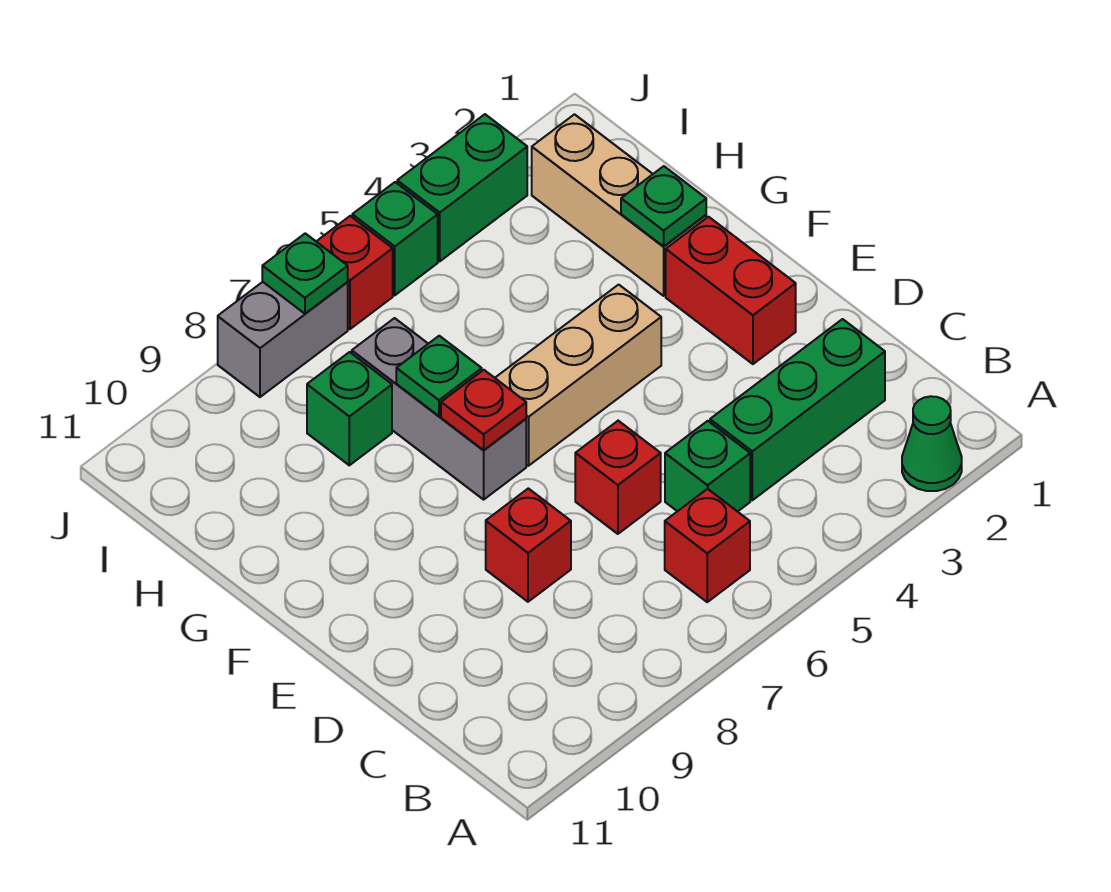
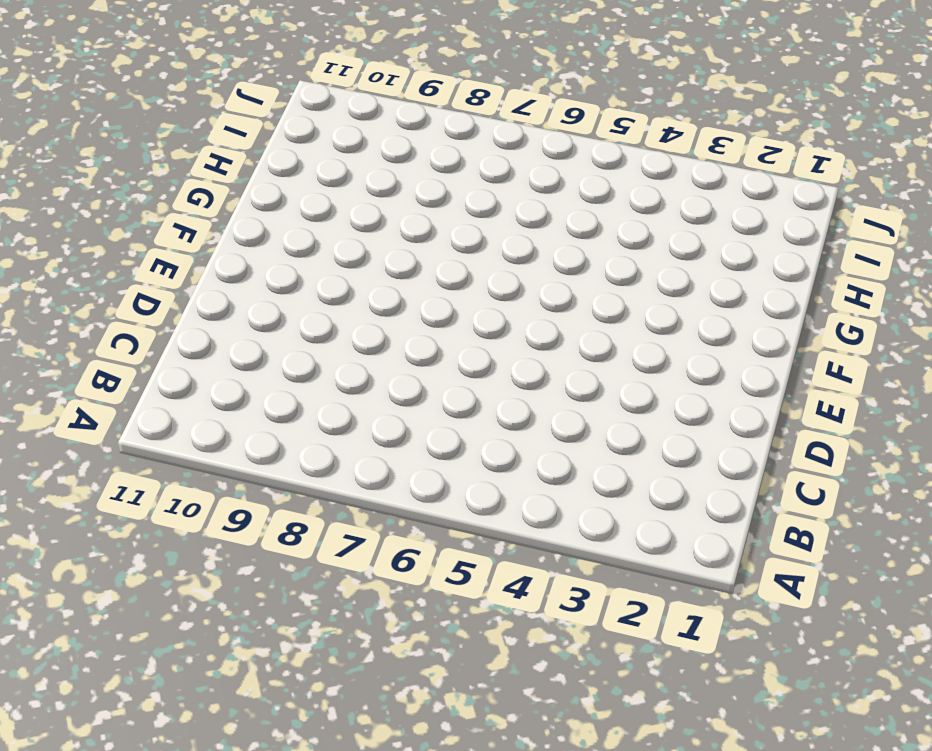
none -> green cone A2 level 1
none -> red brick B6 level 1
none -> green brick C2:C4 level 1

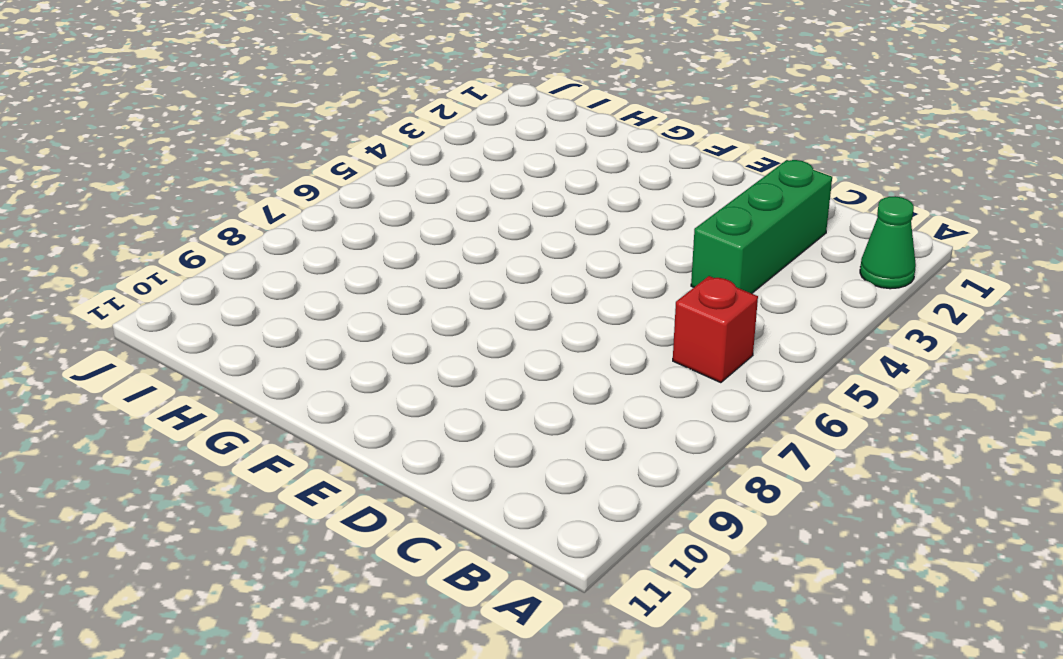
none -> green brick C5 level 1
none -> red brick D6 level 1
none -> red brick D8 level 1

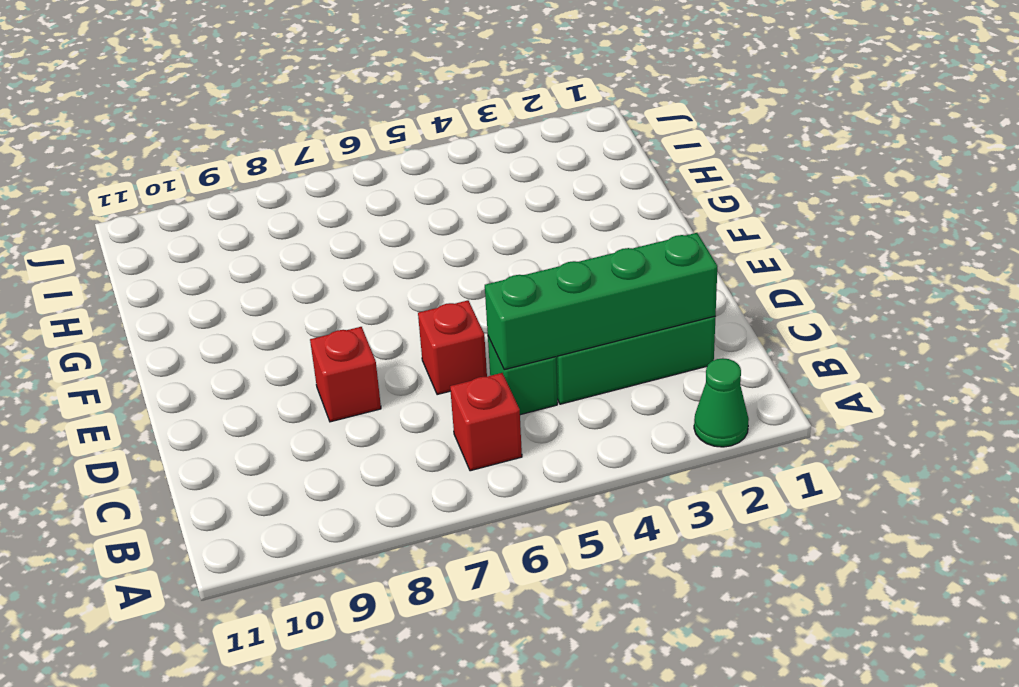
green brick C2:C5 level 2 -> none
none -> red brick E2:F2 level 1
none -> tan brick F4:F6 level 1
none -> grey brick F7:H7 level 1

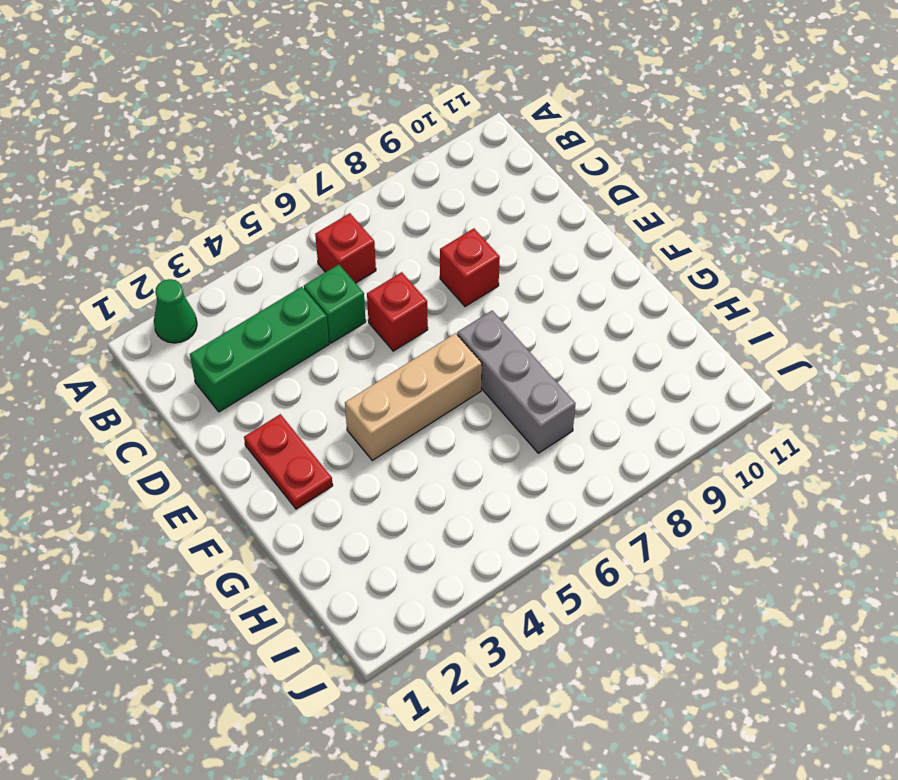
red plate E2:F2 level 1 -> red brick E2:F2 level 1
none -> tan brick G2:I2 level 1
none -> green brick H8 level 1
none -> green brick J3:J4 level 1

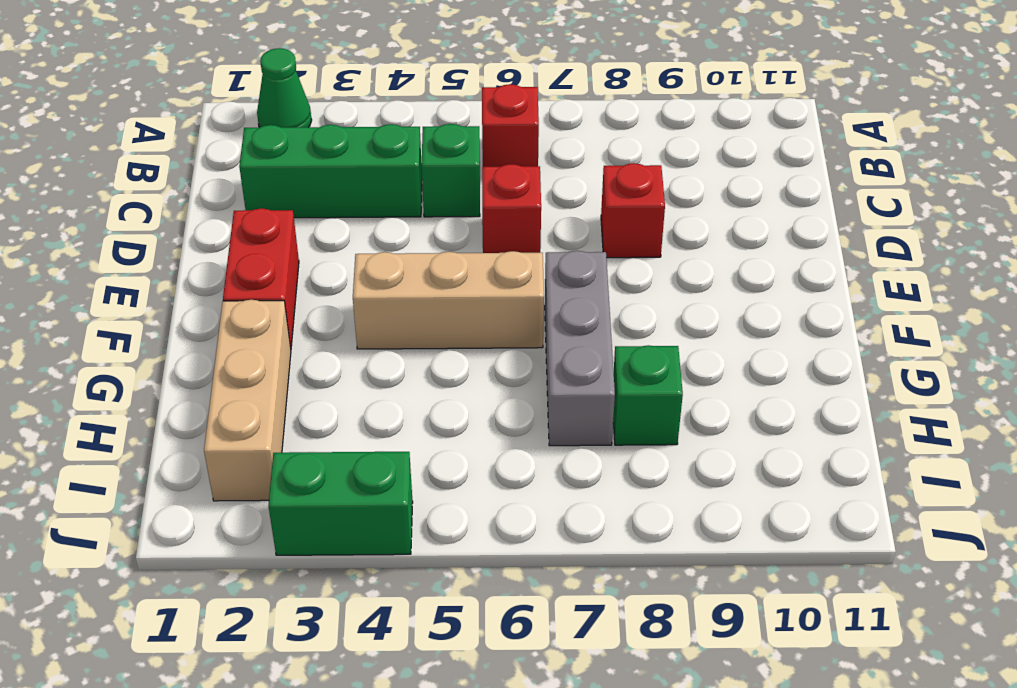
none -> green brick J5 level 1
none -> red brick J6 level 1
none -> grey brick J7:J8 level 1

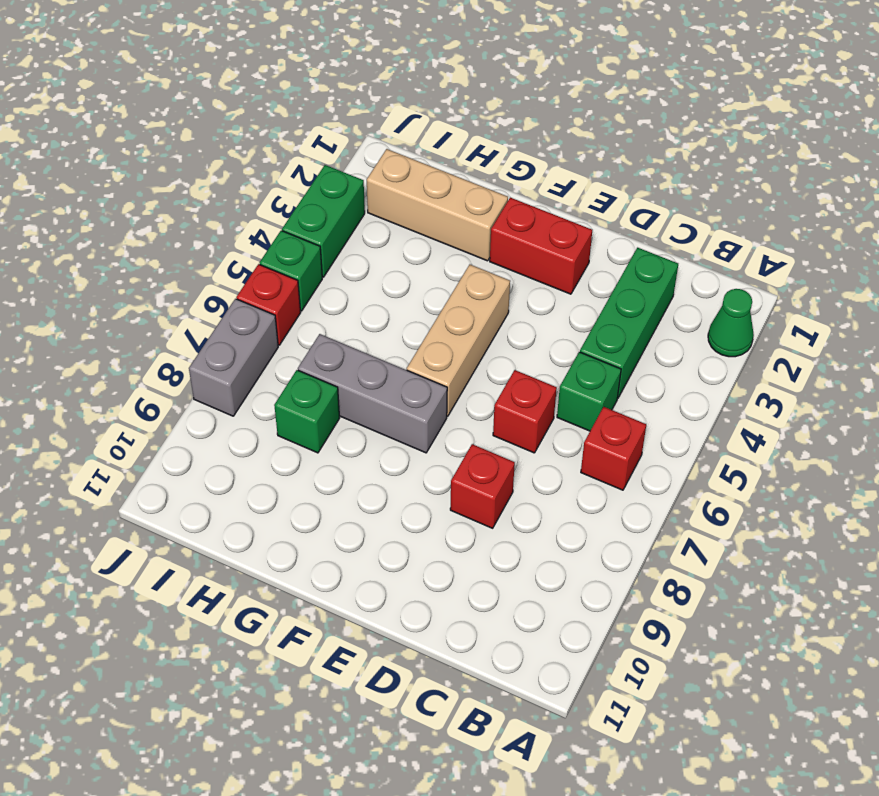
none -> red plate F7 level 2
none -> green plate G2 level 2
none -> green plate G7 level 2

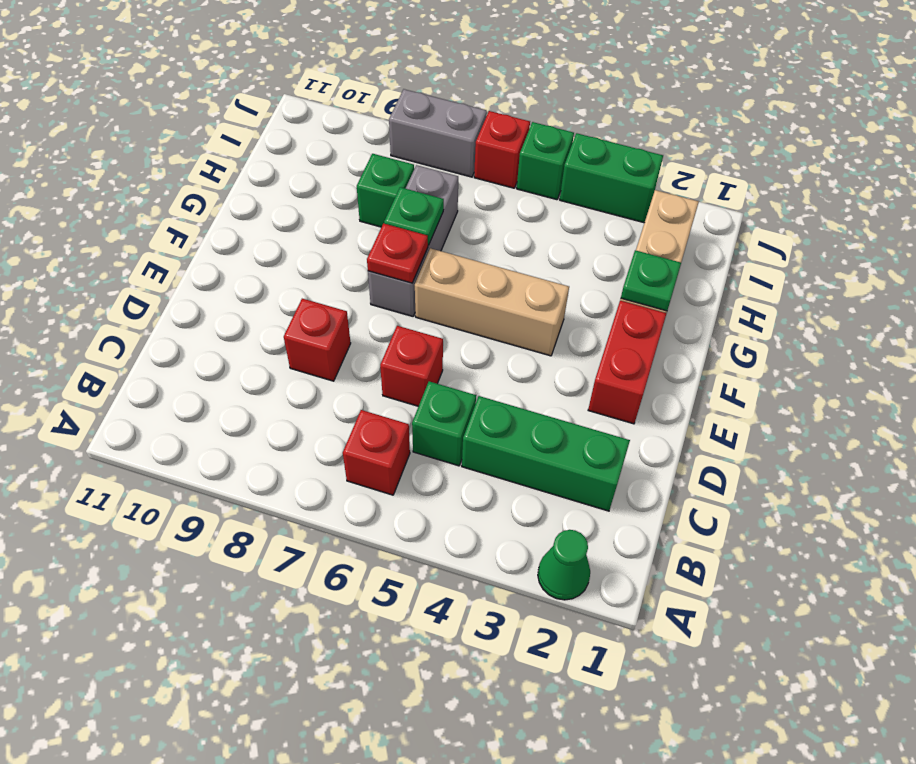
none -> green plate J7 level 2

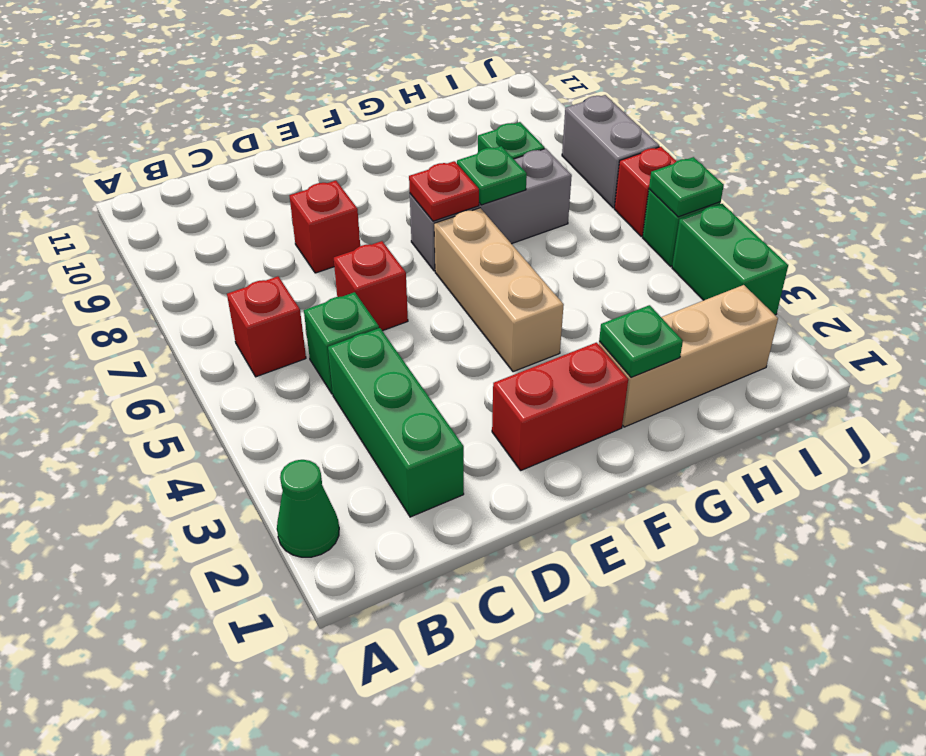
green plate J5 level 2 -> green plate J7 level 2

